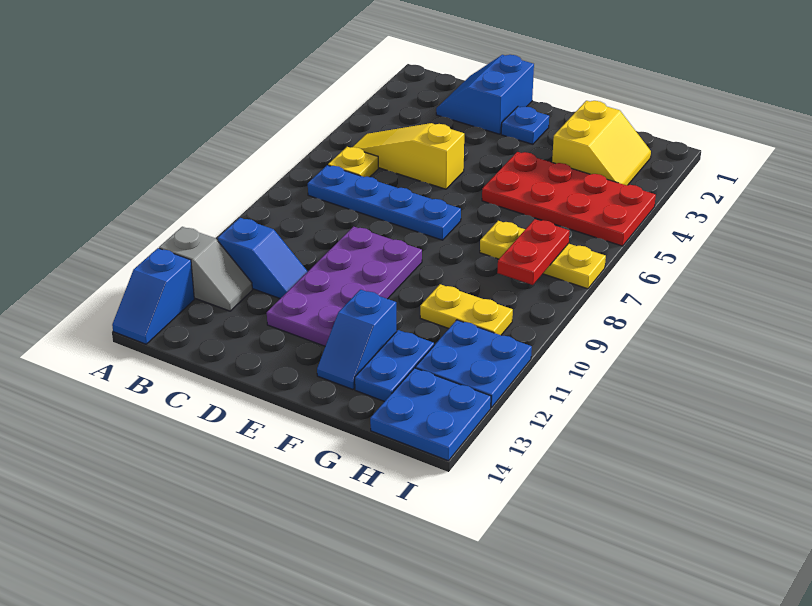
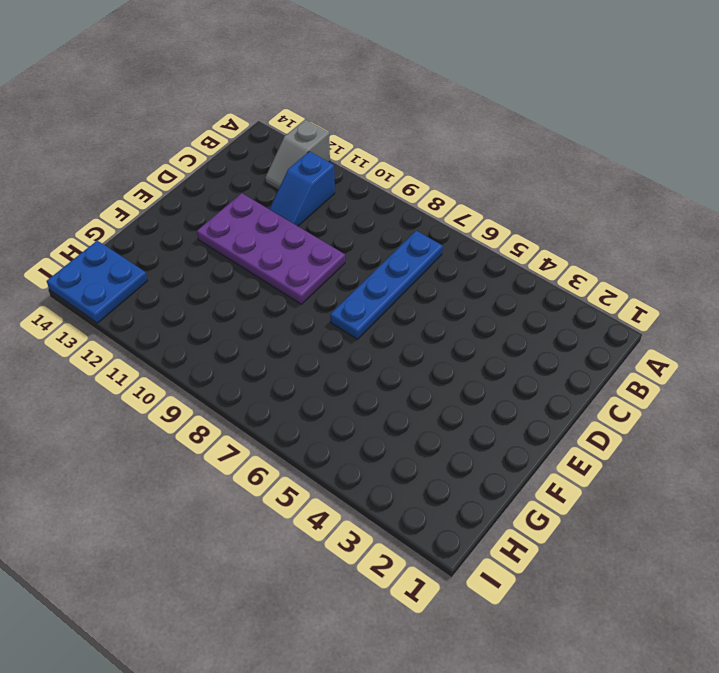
none -> blue slope A13:A14 level 1 top 13
none -> yellow slope B5:D5 level 1 top D
none -> yellow plate B6 level 1

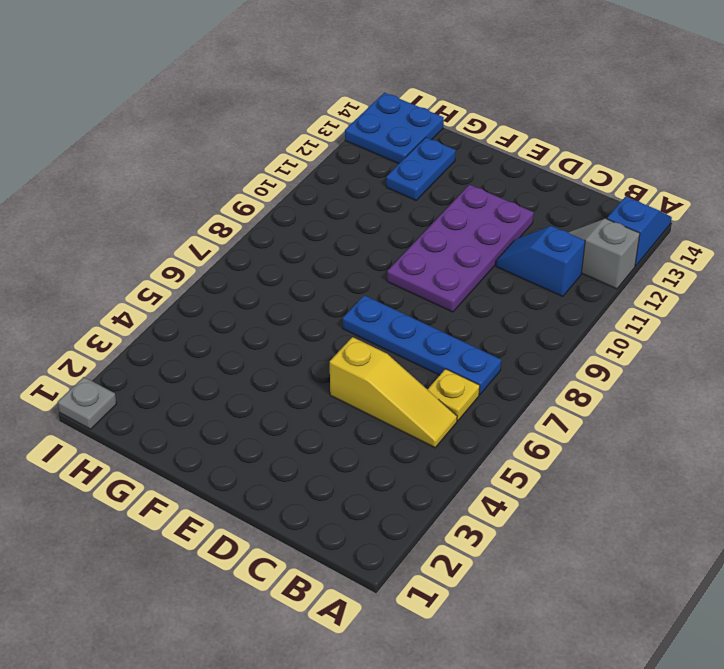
grey plate I1 level 1 -> none
none -> blue slope C1:D2 level 1 top D
none -> blue plate E2 level 1
none -> red plate F4:I5 level 1

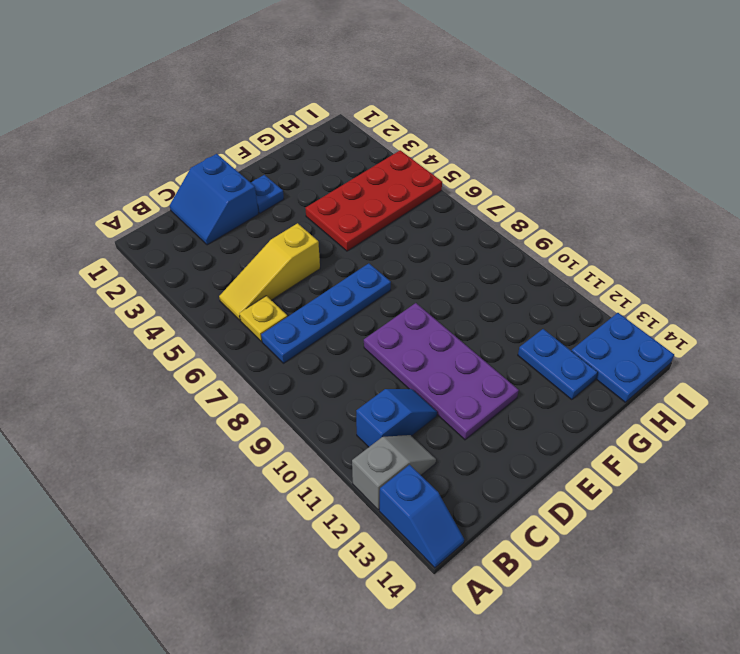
none -> blue slope F12:F13 level 1 top 12
none -> yellow slope G2:H3 level 1 top G
none -> yellow plate G7:I7 level 1

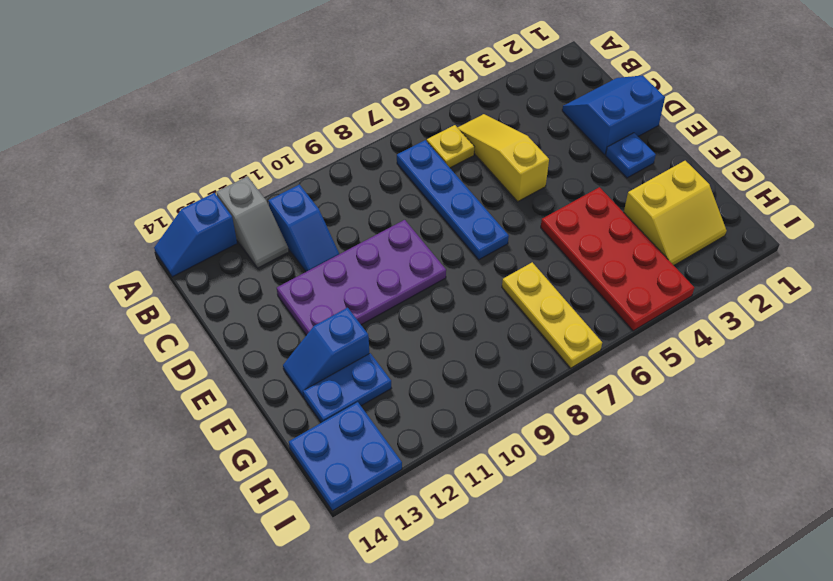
none -> yellow plate G10:H10 level 1
none -> blue plate H11:I12 level 1
none -> red plate H7:H8 level 2

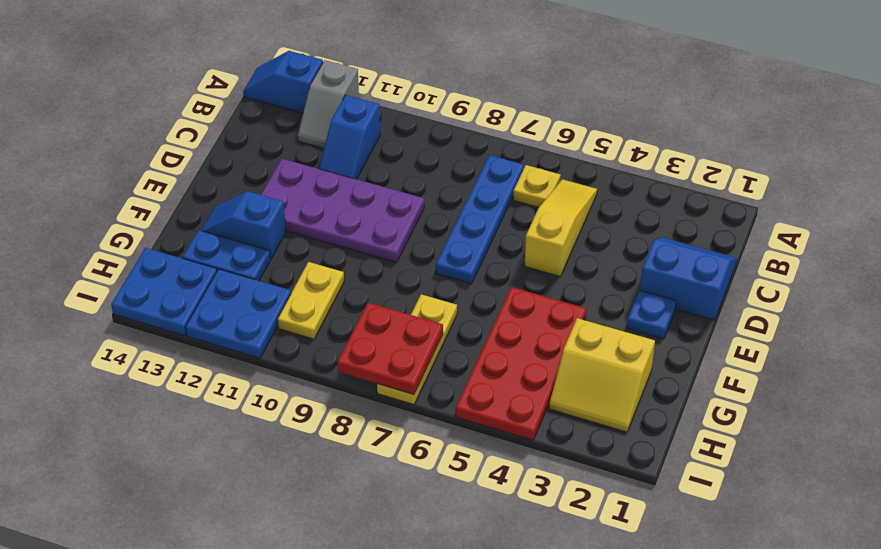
red plate H7:I8 level 2 -> red plate H7:H8 level 2

